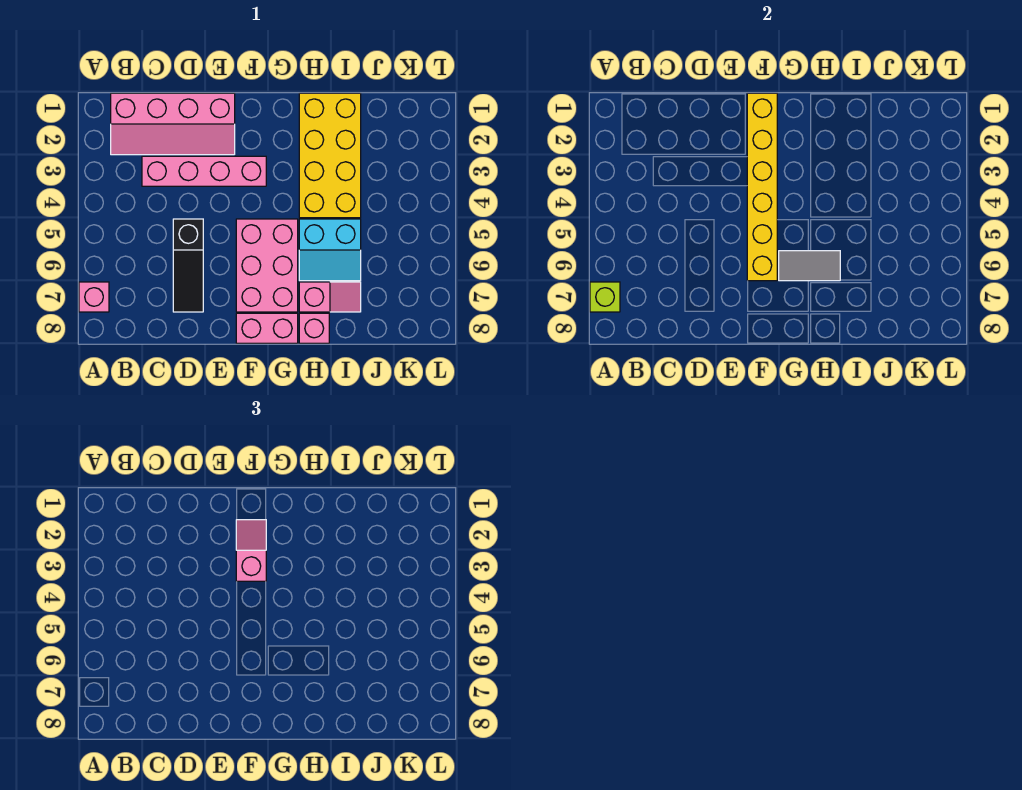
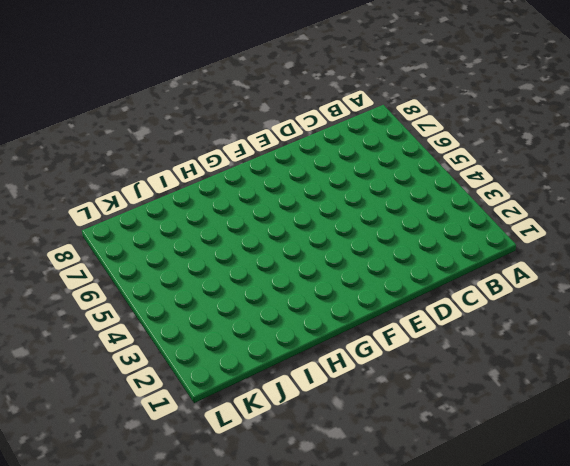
none -> pink brick A7 level 1
none -> pink slope B1:E2 level 1 top 1
none -> pink brick C3:F3 level 1

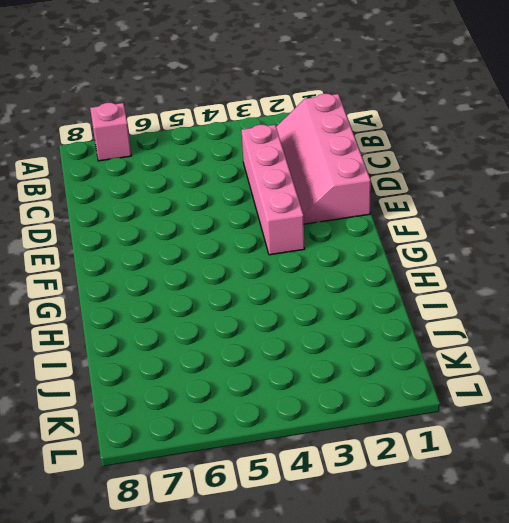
none -> black slope D5:D7 level 1 top 5
none -> pink brick F5:G7 level 1
none -> pink brick F8:G8 level 1

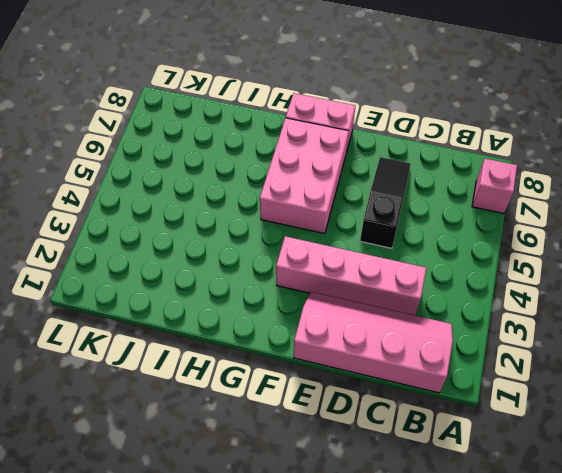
none -> yellow brick H1:I4 level 1
none -> cyan slope H5:I6 level 1 top 5
none -> pink slope H7:I7 level 1 top H

